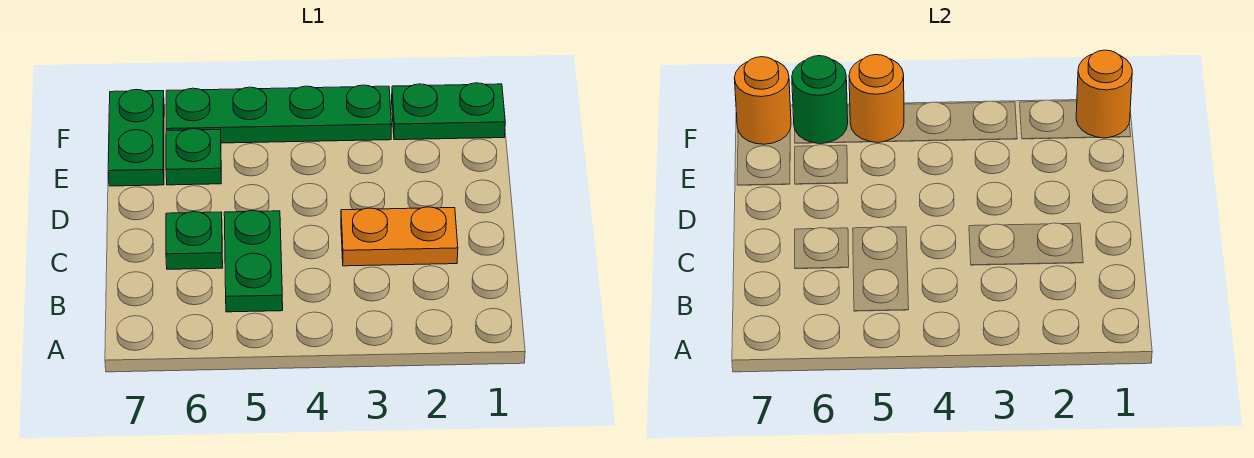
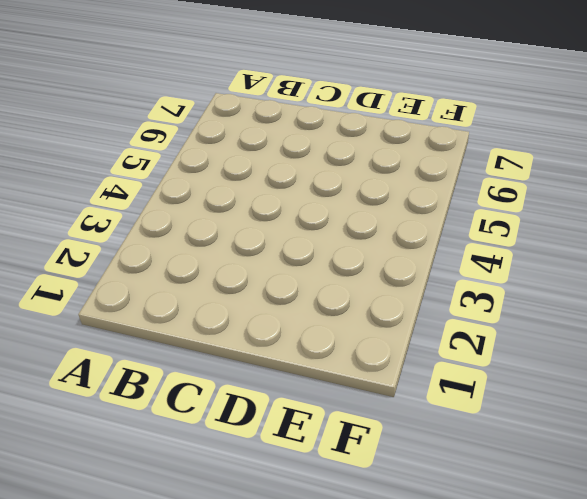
none -> green plate B5:C5 level 1
none -> orange plate C2:C3 level 1

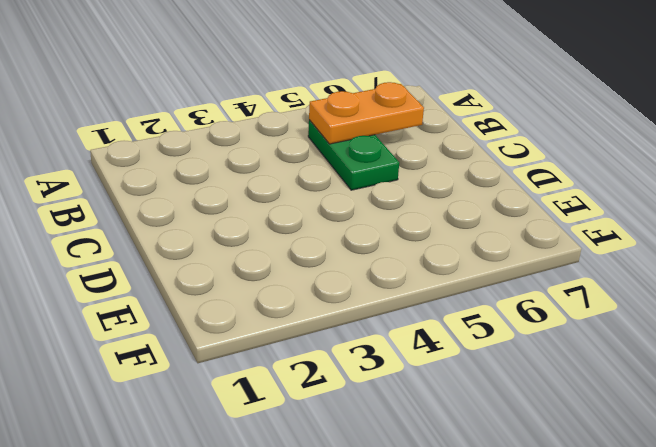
orange plate B5:B6 level 2 -> orange plate C2:C3 level 1
none -> green plate C6 level 1
none -> green plate E6 level 1

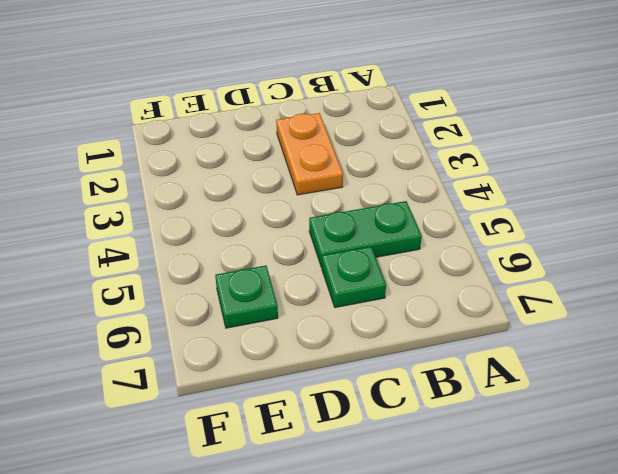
none -> green plate E7:F7 level 1
none -> green plate F1:F2 level 1

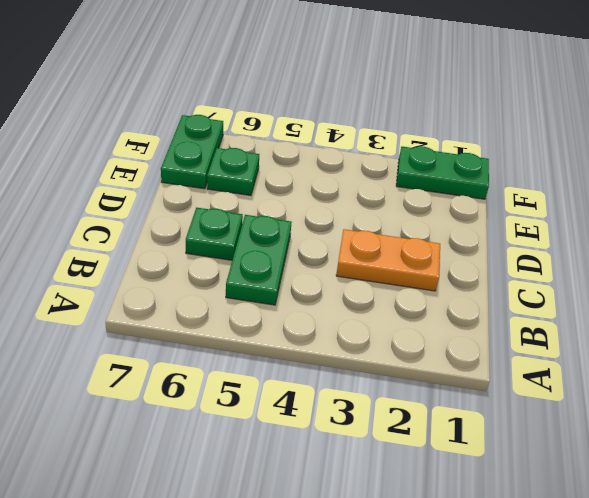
none -> green plate F3:F6 level 1
none -> orange round brick F1 level 2

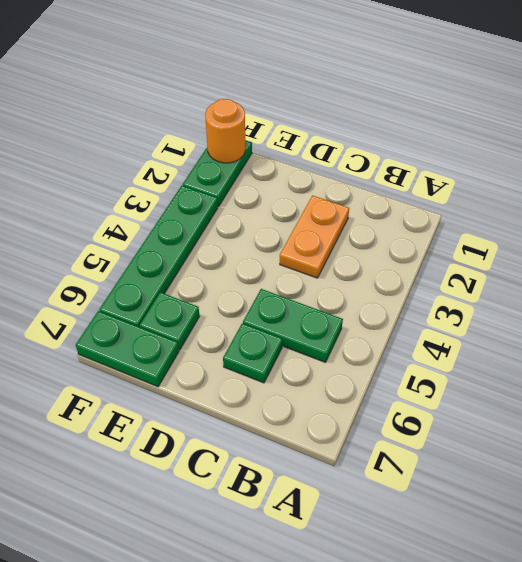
none -> orange round brick F5 level 2
none -> green round brick F6 level 2

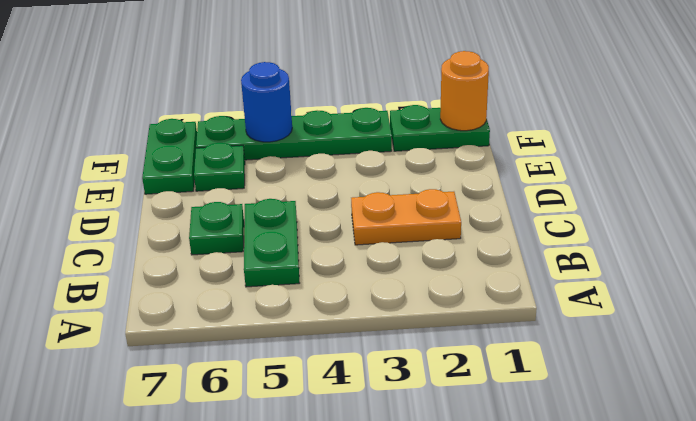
blue round brick F5 level 2 -> orange round brick F5 level 2
none -> green round brick F6 level 2
none -> orange round brick F7 level 2

